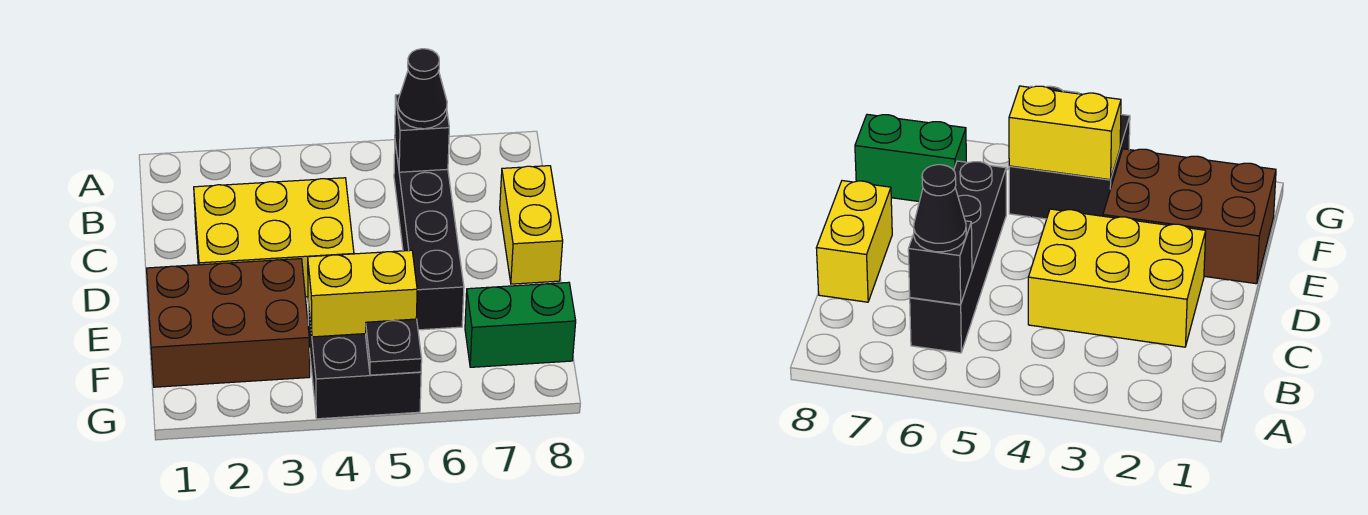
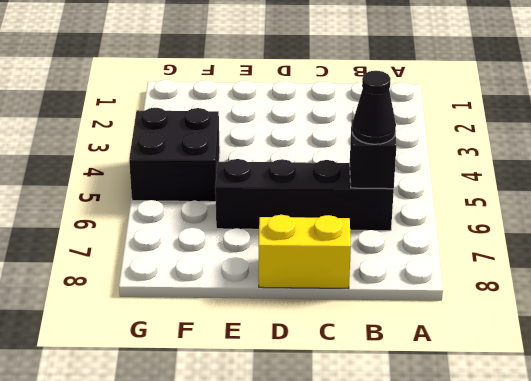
none -> yellow brick C2:D4 level 1
none -> brown brick E1:F3 level 1

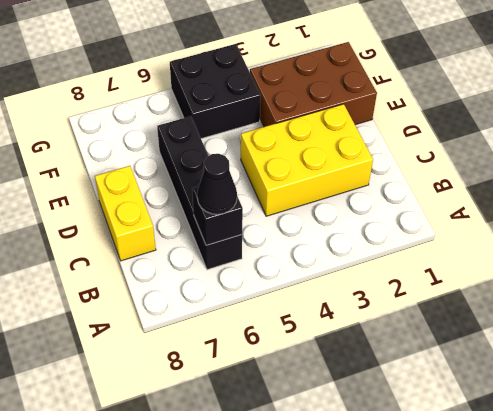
none -> green brick F7:F8 level 1
none -> yellow brick F4:F5 level 2

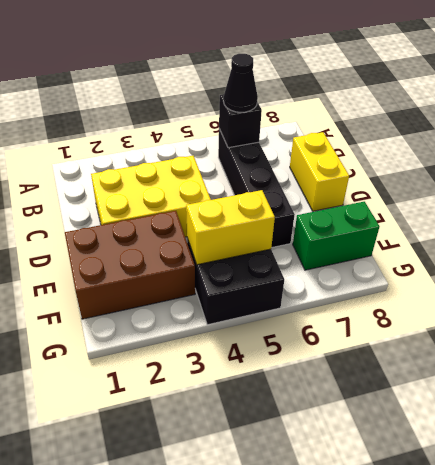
none -> black plate G5 level 2

